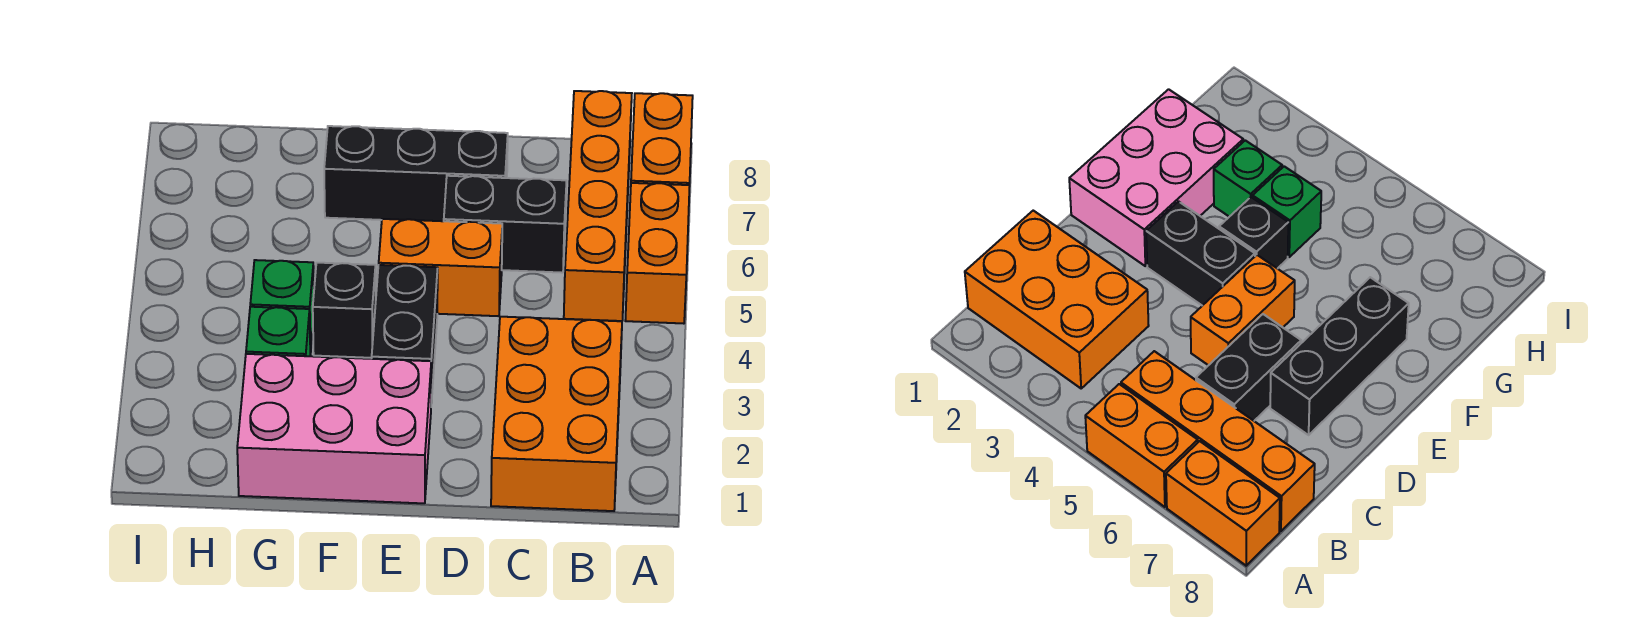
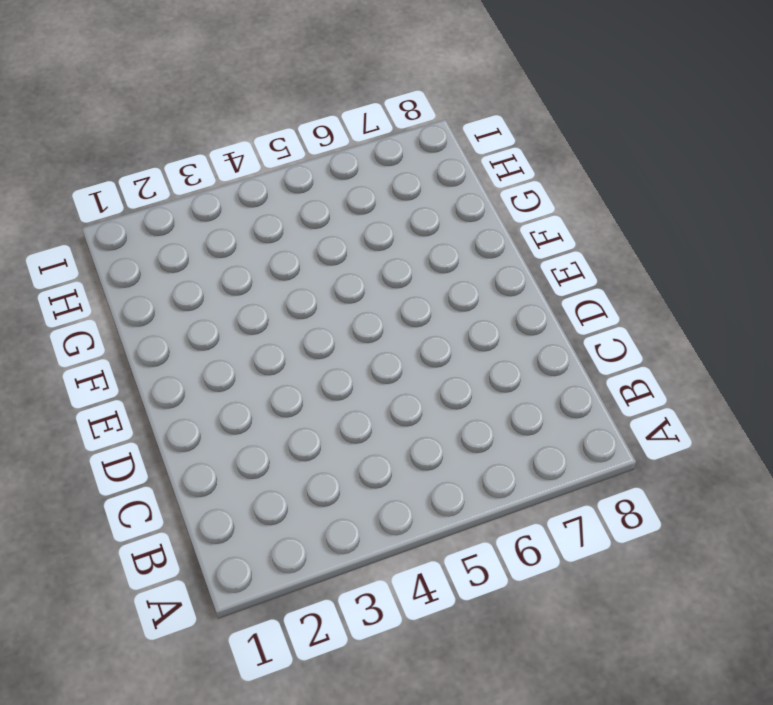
none -> orange brick A5:A6 level 1
none -> orange brick A7:A8 level 1
none -> orange brick B1:C3 level 1

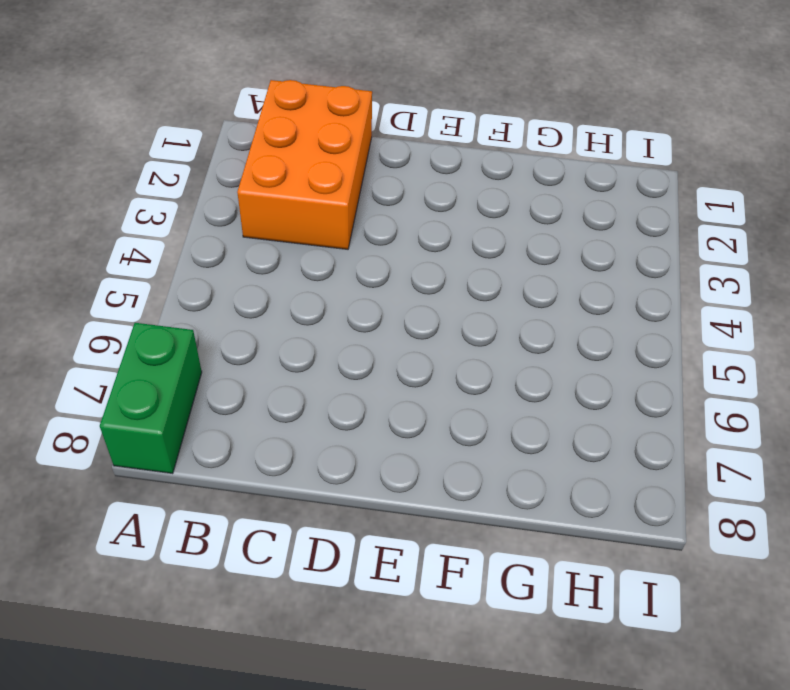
green brick A7:A8 level 1 -> orange brick A7:A8 level 1
none -> orange brick A5:A6 level 1
none -> orange brick B5:B8 level 1
none -> black brick C6:D6 level 1

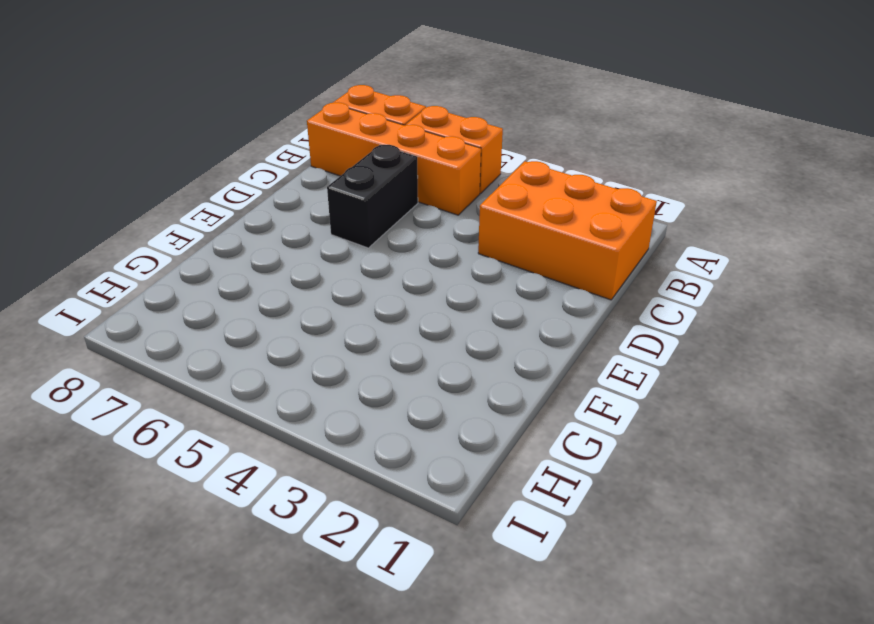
none -> orange brick D5:E5 level 1
none -> black brick D7:F7 level 1
none -> pink brick E1:G2 level 1

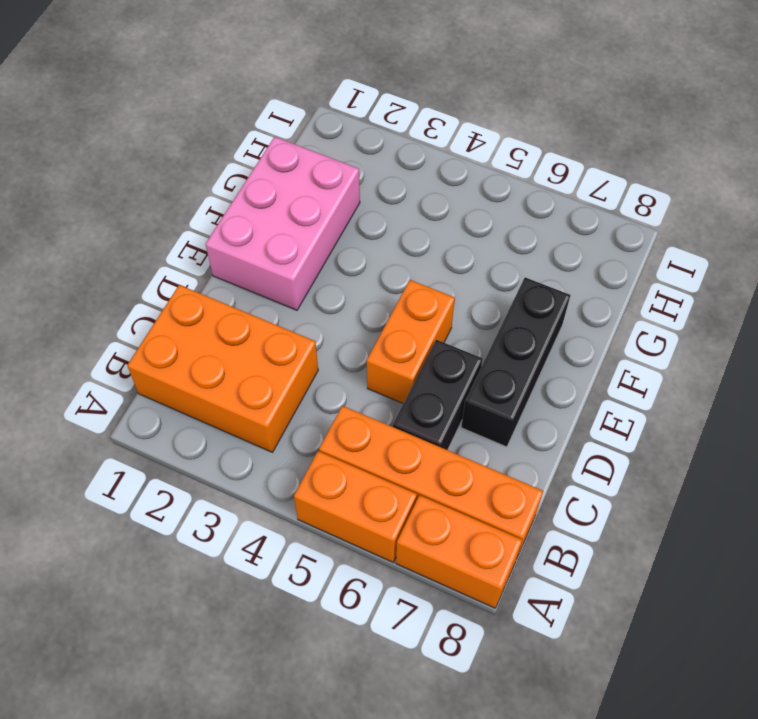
none -> black brick E3:E4 level 1
none -> black brick F4 level 1
none -> green brick G3 level 1

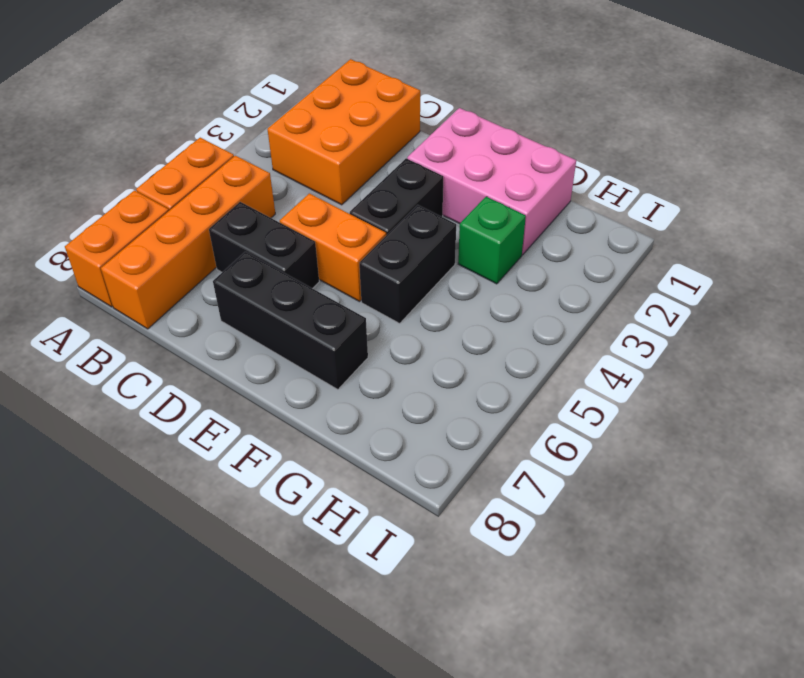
black brick F4:F5 level 1 -> black brick F4 level 1
none -> green brick G4 level 1

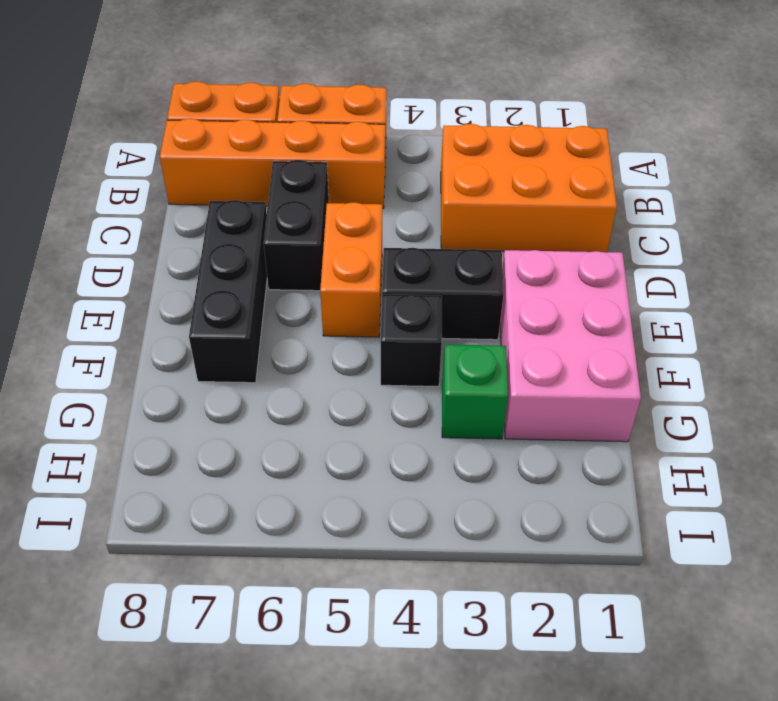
none -> green brick G4 level 1

